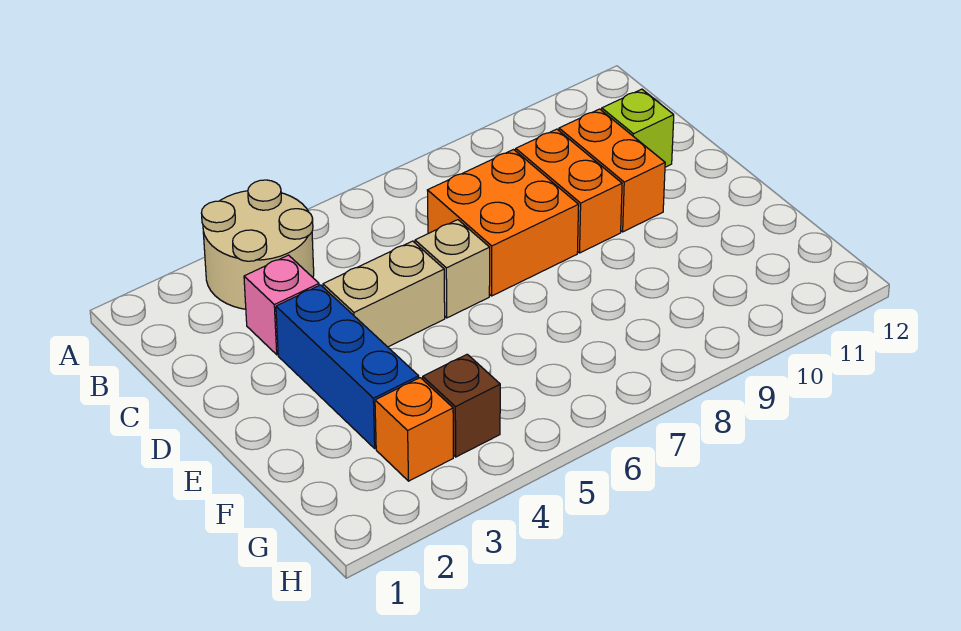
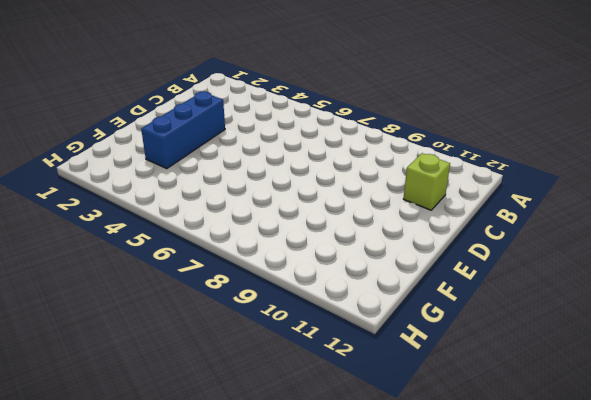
none -> tan round brick A3:B4 level 1
none -> pink brick C3 level 1

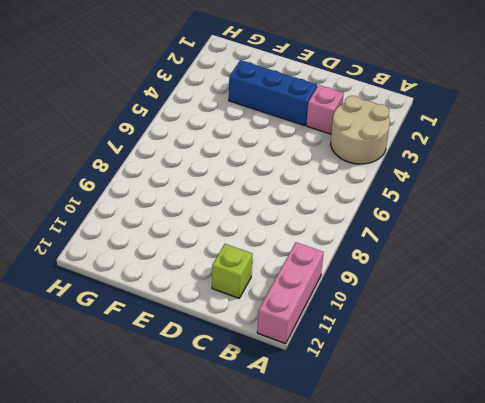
pink brick A10:A12 level 1 -> none
none -> orange brick C7:D8 level 1
none -> orange brick C9:D9 level 1

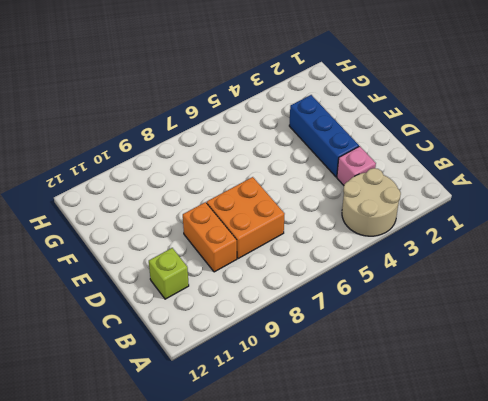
none -> orange brick C10:D10 level 1
none -> tan brick D4:D5 level 1

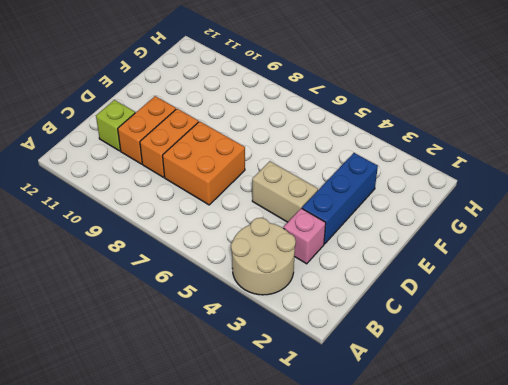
none -> tan brick D6 level 1
none -> orange brick G3 level 1

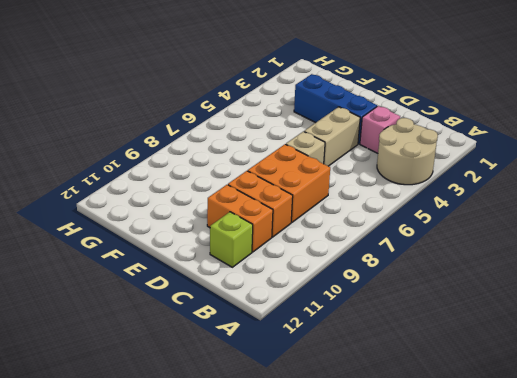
none -> orange brick G3 level 1
none -> brown brick G4 level 1

